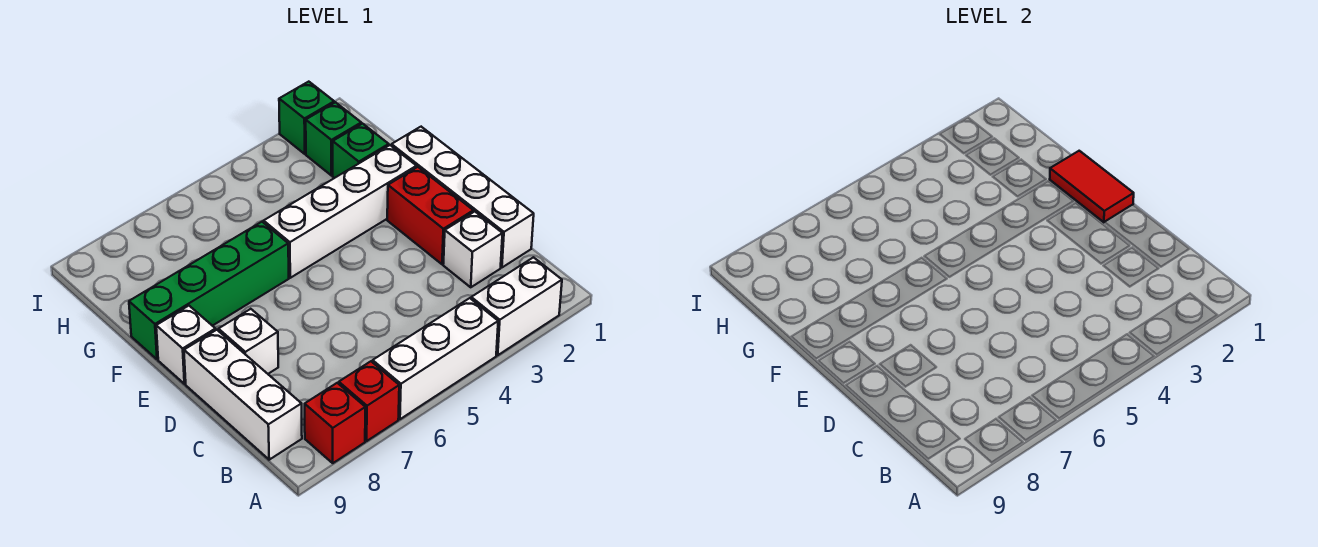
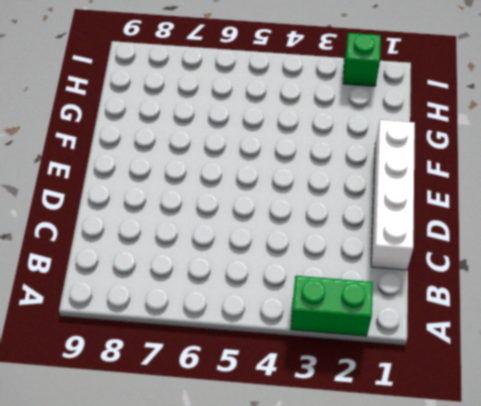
green brick A2:A3 level 1 -> white brick A2:A3 level 1
none -> white brick A4:A6 level 1
none -> red brick A7 level 1
none -> red brick A8 level 1

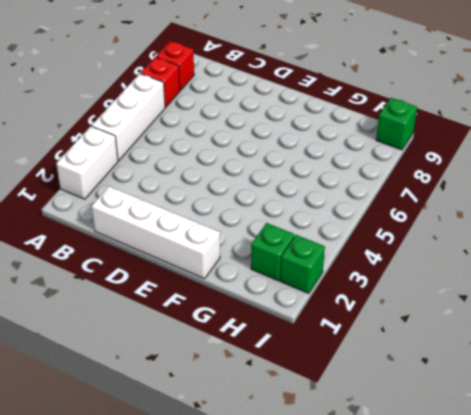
green brick I9 level 1 -> green brick G2 level 1
none -> white brick B9:D9 level 1
none -> white brick C2 level 1
none -> red brick D2:E2 level 1

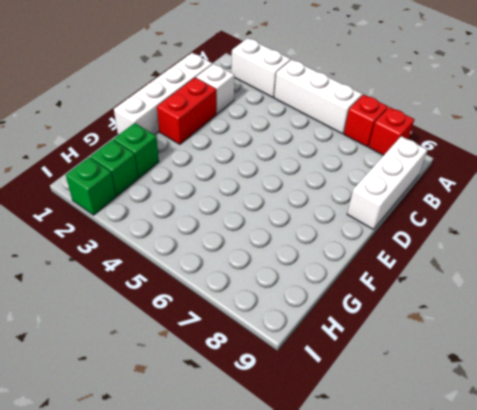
none -> white brick D8 level 1
none -> white brick E9 level 1
none -> white brick F2:F5 level 1

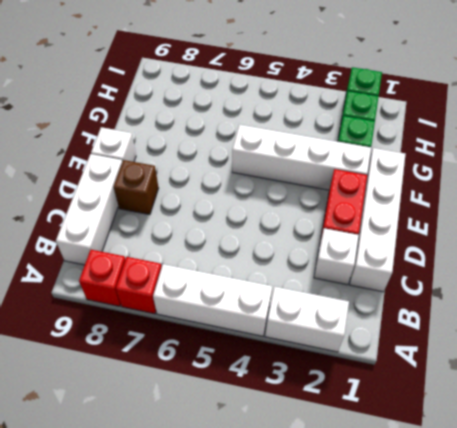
brown brick D8 level 1 -> white brick D8 level 1
none -> green brick F6:F9 level 1
none -> red tile E1:F1 level 2

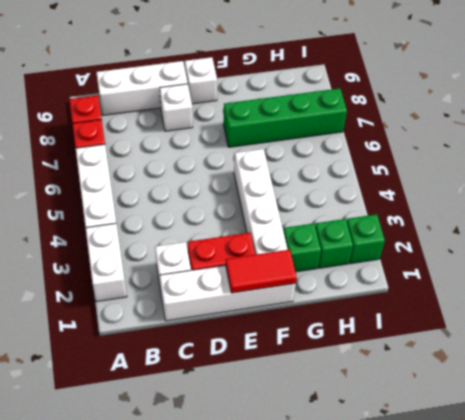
green brick F7:I7 level 1 -> green brick F6:F9 level 1

